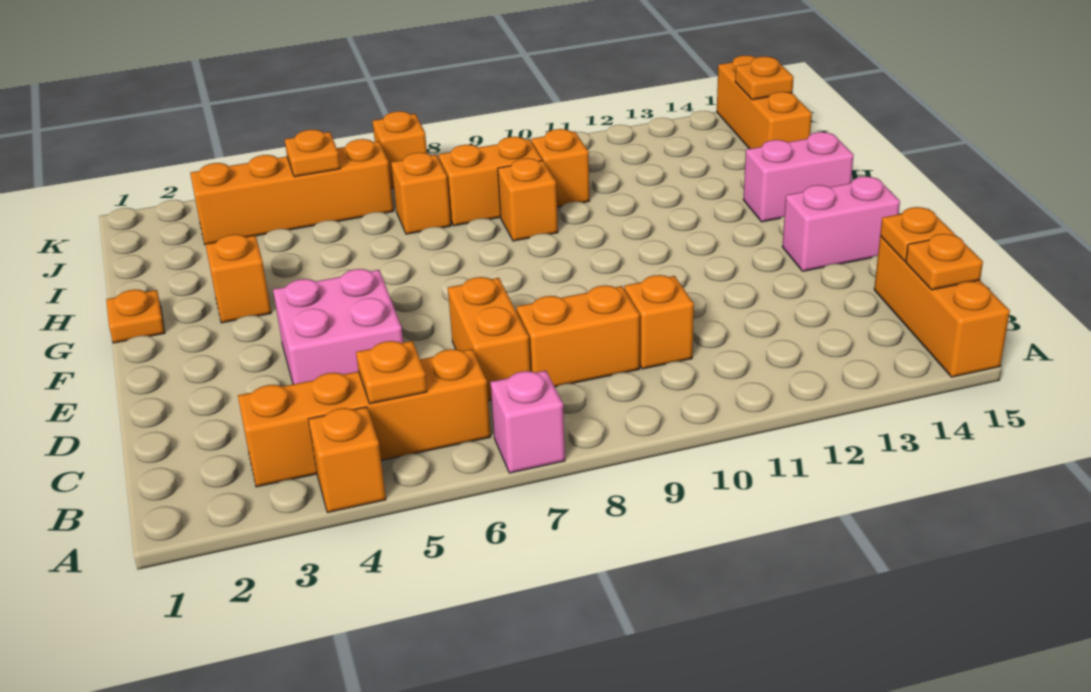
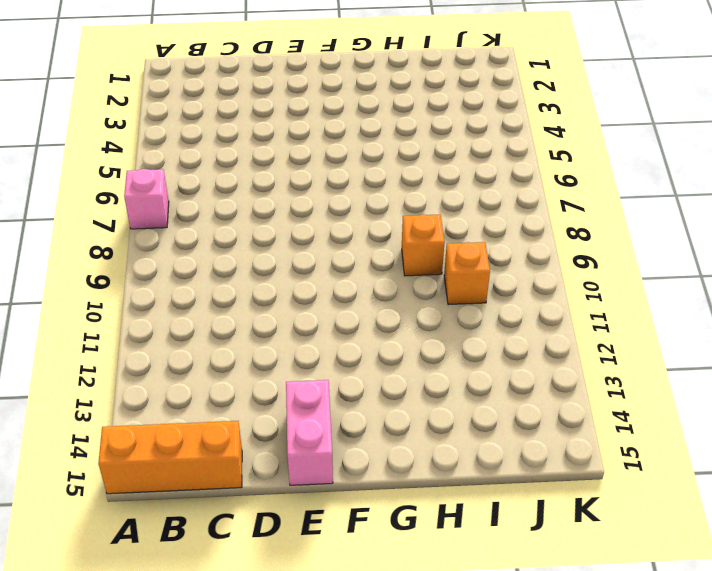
none -> orange brick A4 level 1
none -> orange brick B3:B6 level 1
none -> orange brick C7:D7 level 1

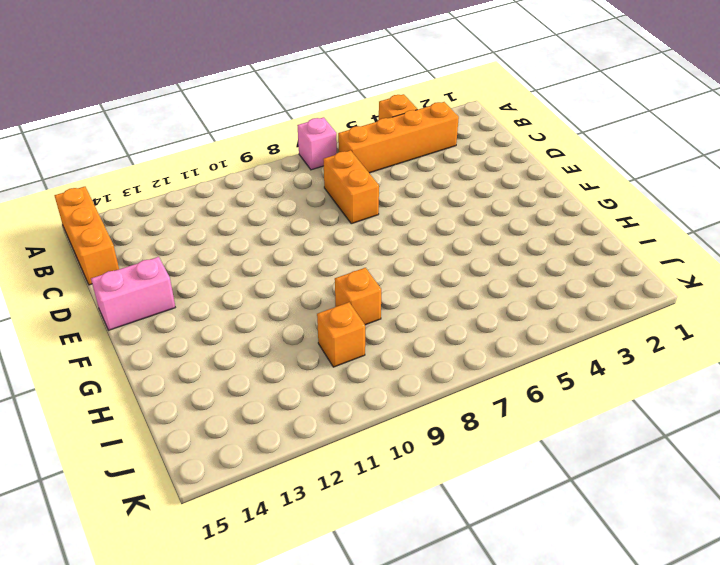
none -> orange brick C8:C9 level 1
none -> orange brick C10 level 1
none -> pink brick D4:E5 level 1

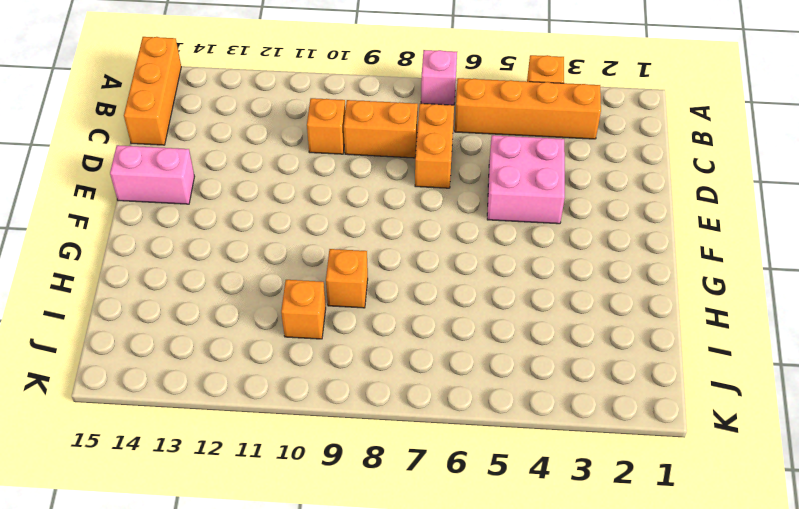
none -> orange plate G1 level 1
none -> orange brick G3 level 1
none -> pink brick G14:G15 level 1

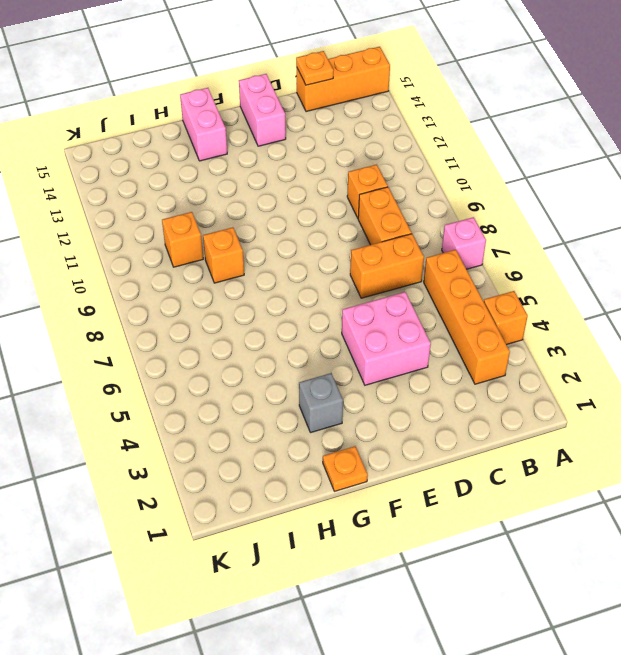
grey brick G3 level 1 -> orange brick G3 level 1
none -> orange brick I7 level 1
none -> orange brick I8:I9 level 1
none -> orange brick I15:K15 level 1

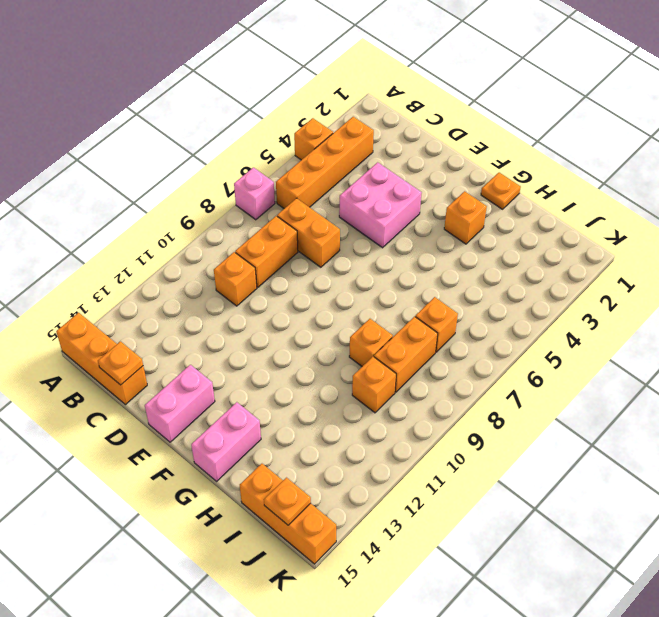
none -> orange brick J3:J6 level 1
none -> orange brick K7 level 1
none -> orange plate B5 level 2

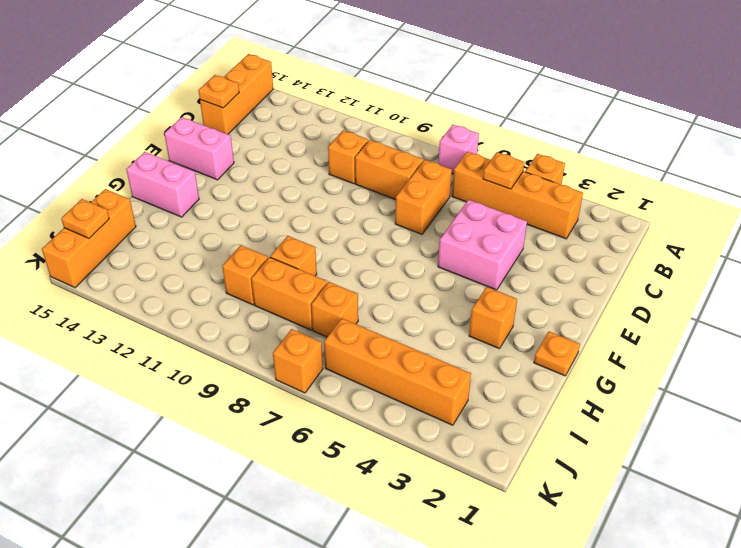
none -> orange plate B15 level 2
none -> orange plate J5 level 2

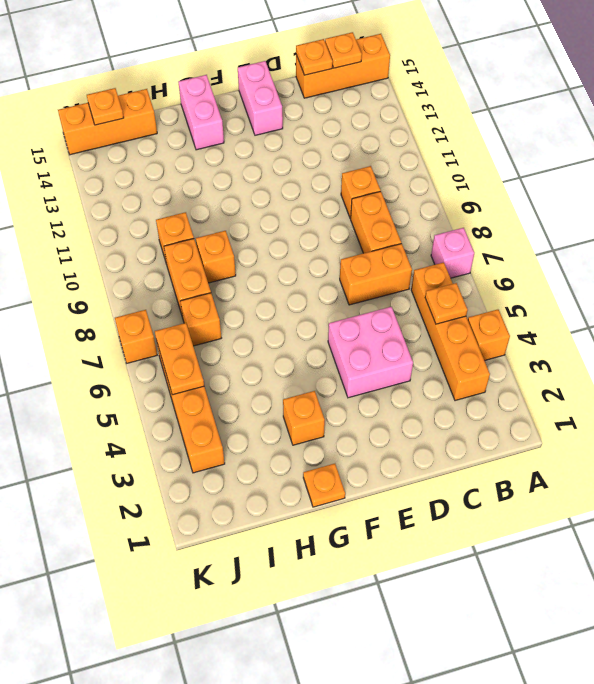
orange plate J5:J6 level 2 -> orange plate J5 level 2

